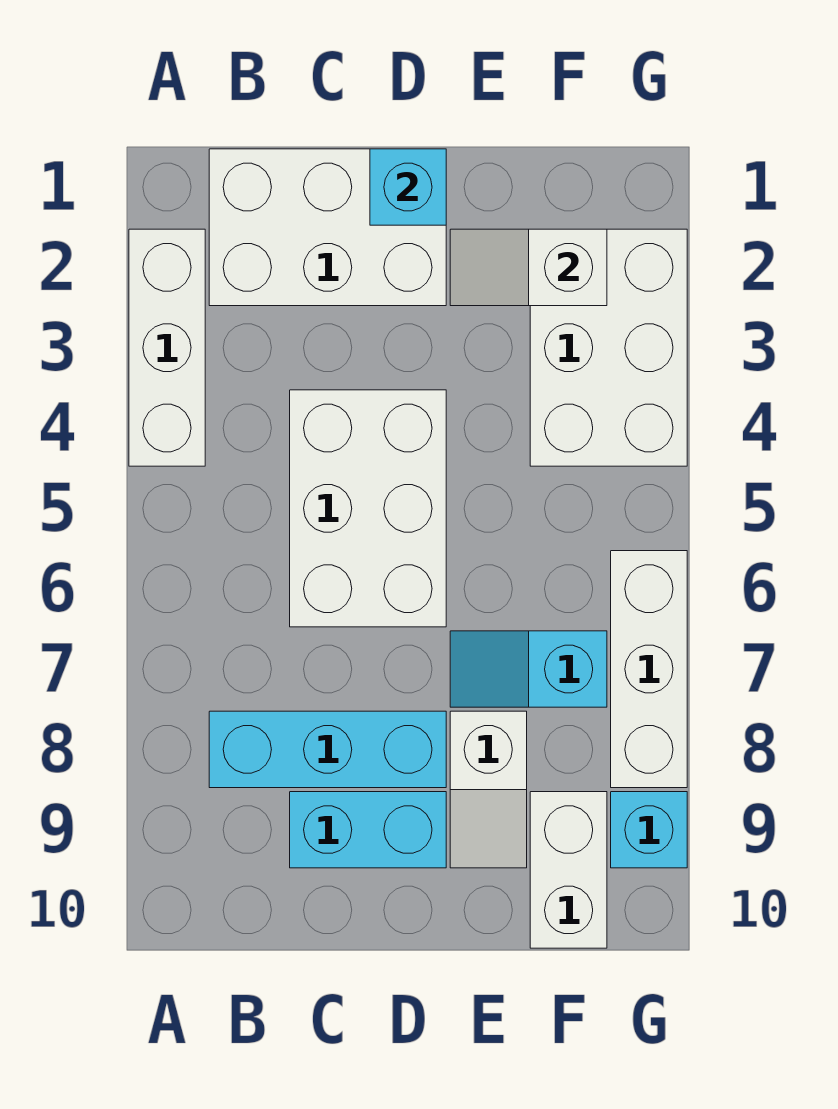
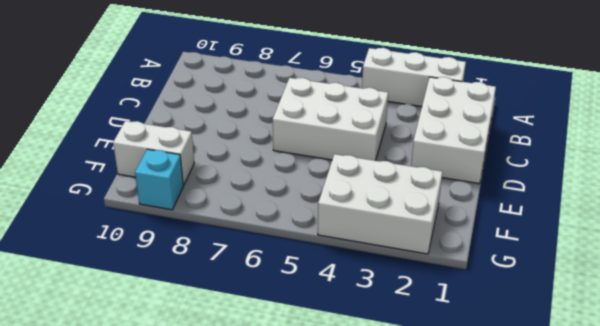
none -> cyan brick B8:D8 level 1
none -> cyan brick C9:D9 level 1
none -> cyan slope E7:F7 level 1 top F

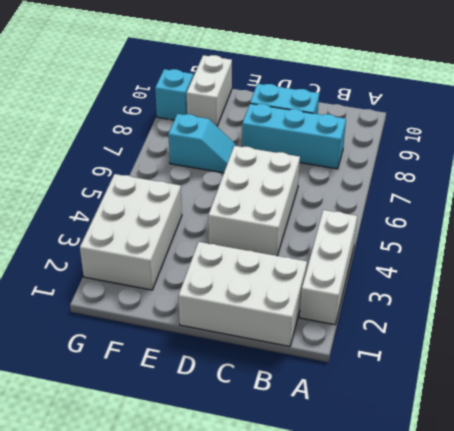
none -> white slope E8:E9 level 1 top 8
none -> white brick G6:G8 level 1
none -> cyan brick D1 level 2

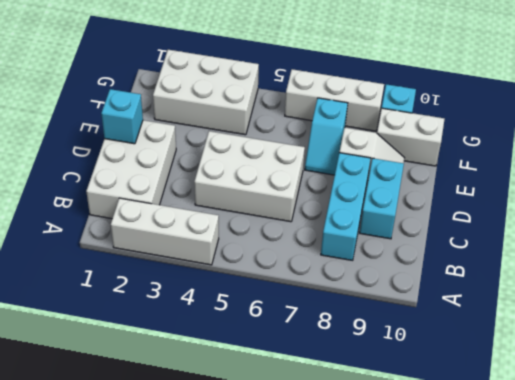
none -> white slope E2:F2 level 2 top F

